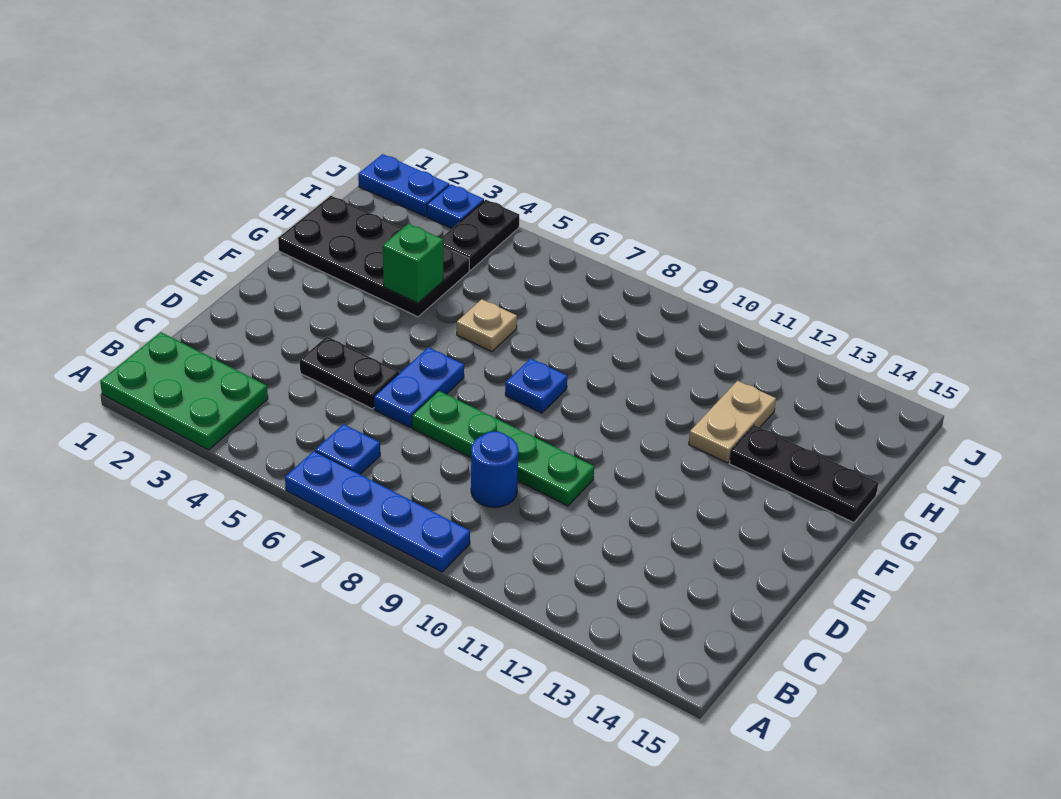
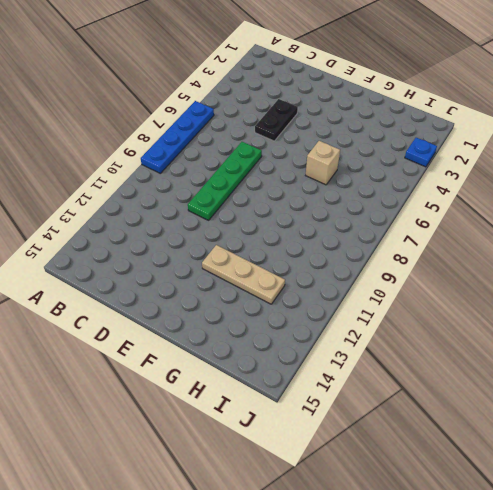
tan plate F12:H12 level 1 -> tan plate G12:H12 level 1
tan brick G6 level 1 -> tan plate G6 level 1
none -> green plate A1:B3 level 1
none -> blue plate B6 level 1
none -> blue round brick C9 level 1

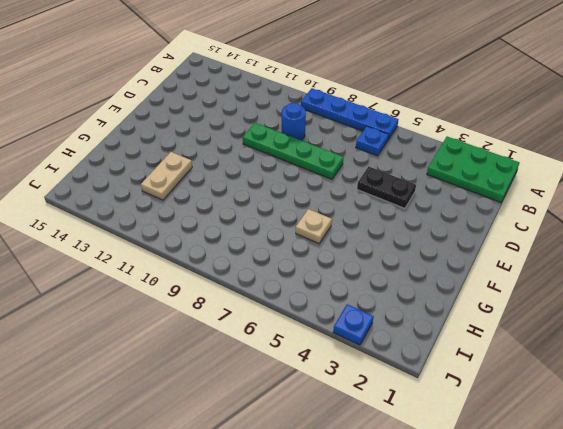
none -> blue plate D6:E6 level 1
none -> blue plate F8 level 1
none -> black plate G1:H4 level 1

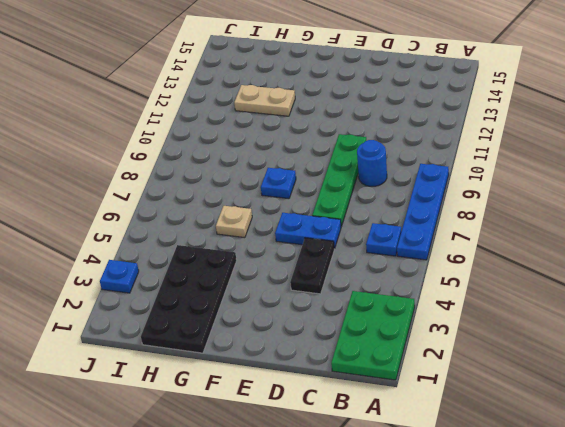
none -> black plate G13:G15 level 1
none -> black plate I4:J4 level 1
none -> blue plate J1:J2 level 1

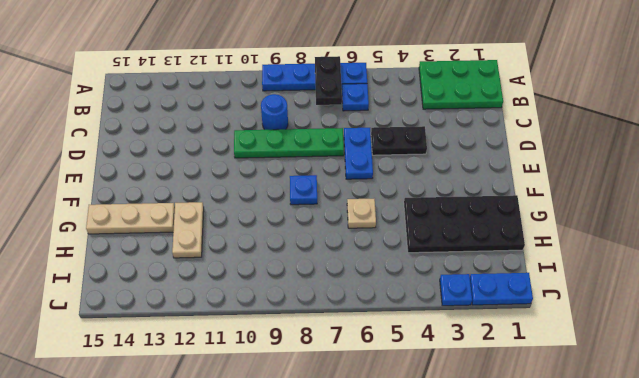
black plate A7:B7 level 2 -> black plate I4:J4 level 1
tan plate G13:G15 level 1 -> black plate G13:G15 level 1
none -> green brick G4 level 2

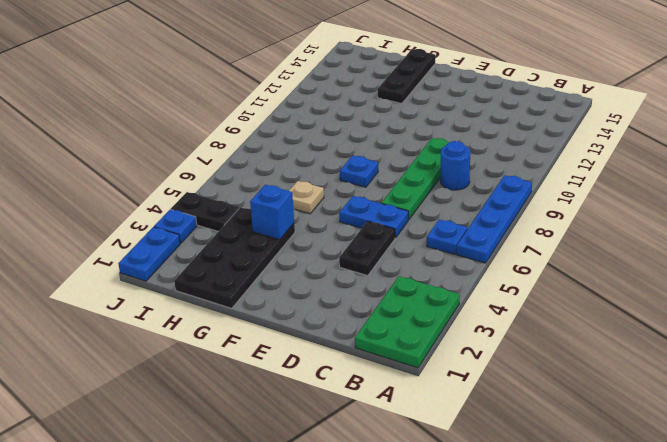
blue brick G4 level 2 -> green brick G4 level 2
none -> tan plate G12:H12 level 1

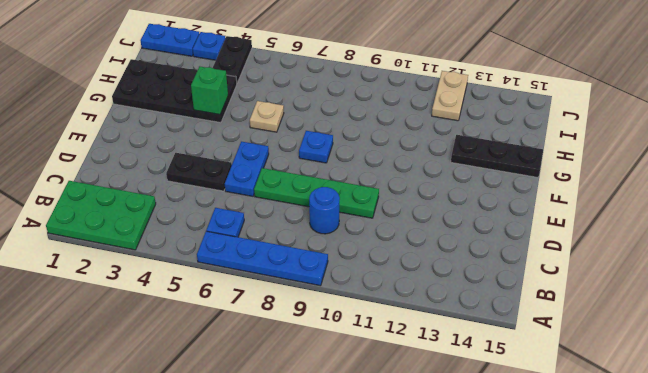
tan plate I12:J12 level 1 -> tan plate G12:H12 level 1

